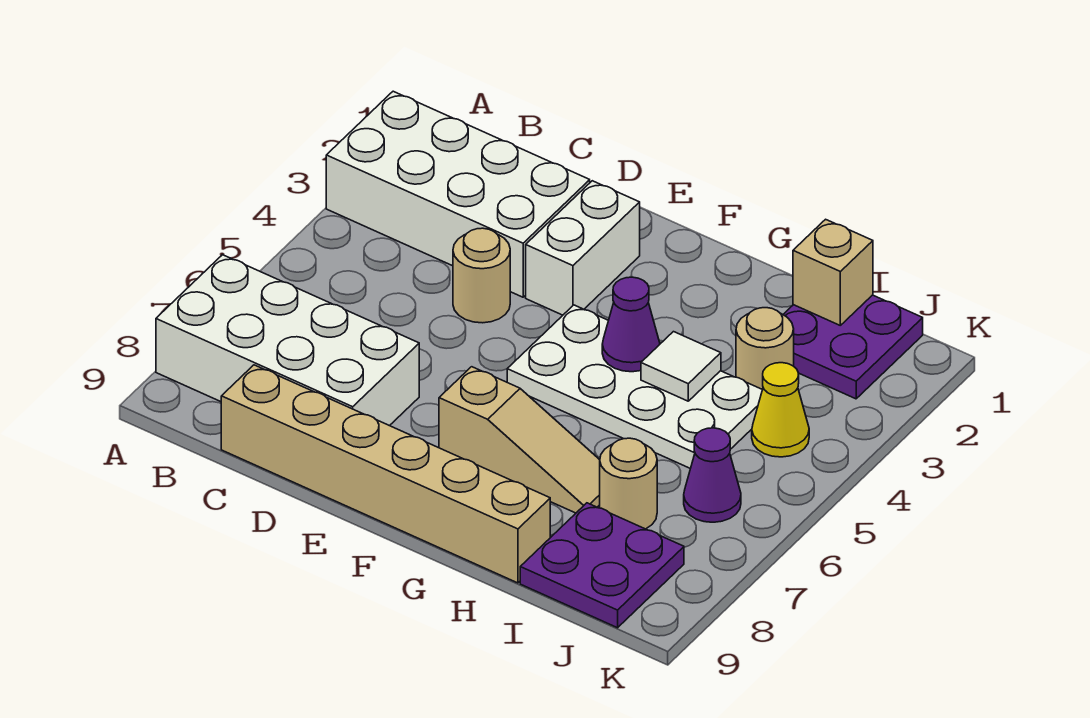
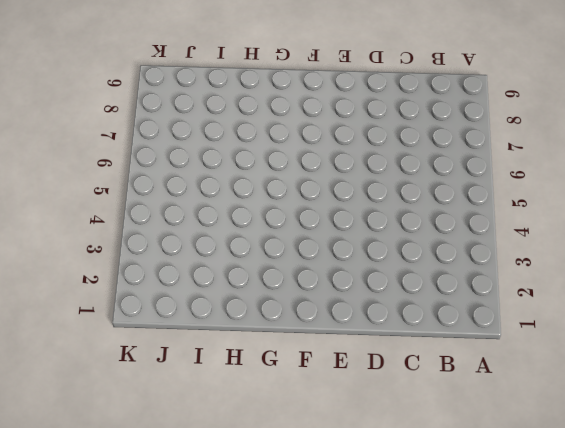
none -> white brick A2:D3 level 1
none -> white brick A7:D8 level 1
none -> tan brick C9:H9 level 1

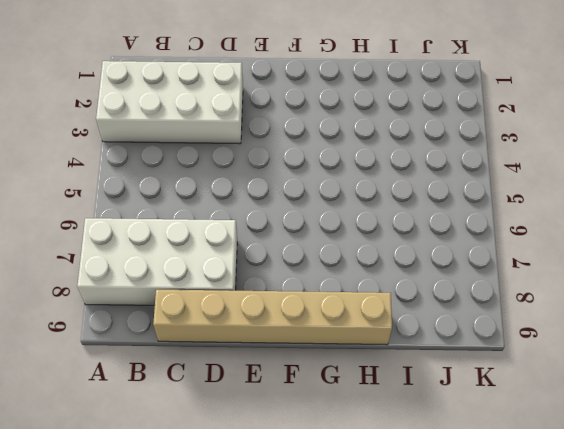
none -> tan round brick D4 level 1
none -> white brick E2:E3 level 1
none -> white plate F4:I5 level 1

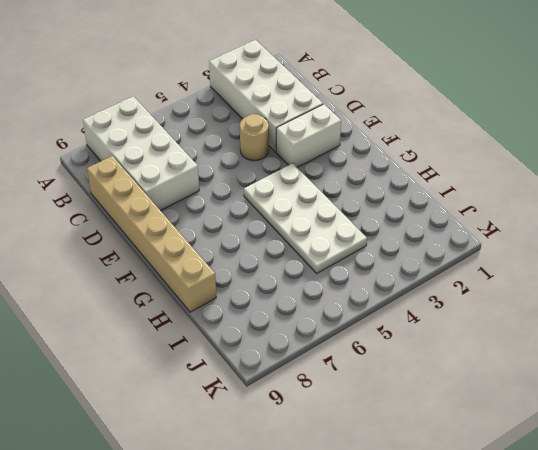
none -> tan slope F7:H7 level 1 top F
none -> purple plate I1:J2 level 1
none -> tan round brick I3 level 1

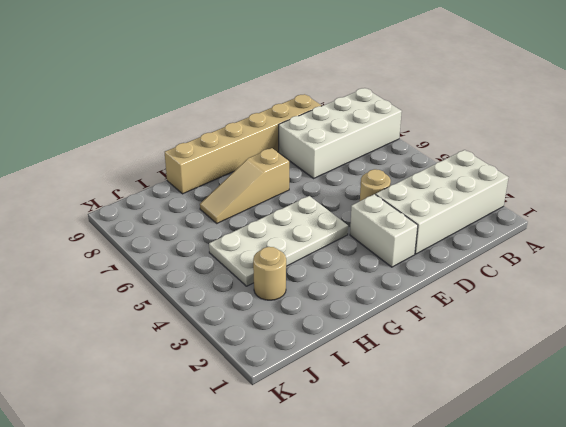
none -> purple plate I1:J2 level 1
none -> tan round brick I7 level 1
none -> purple plate I8:J9 level 1

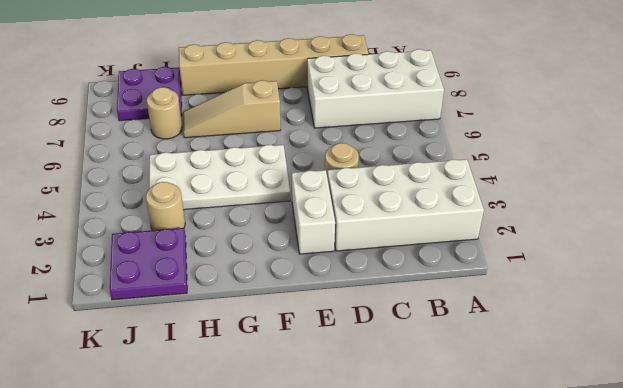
none -> yellow cone J4 level 1
none -> purple cone J6 level 1
none -> purple cone G4 level 2

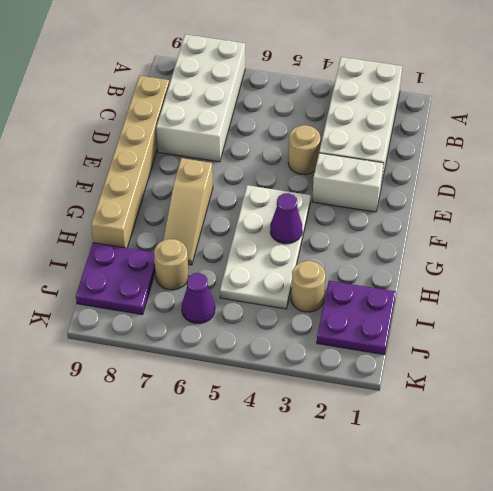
none -> yellow cone J4 level 1
none -> white tile H4 level 2
none -> tan brick I1 level 2

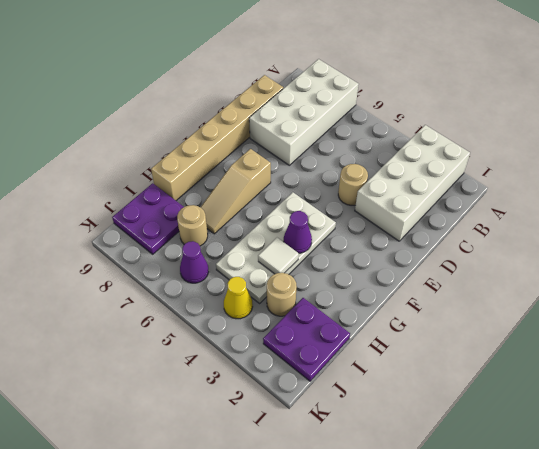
none -> white brick E2:E3 level 1
none -> tan brick I1 level 2

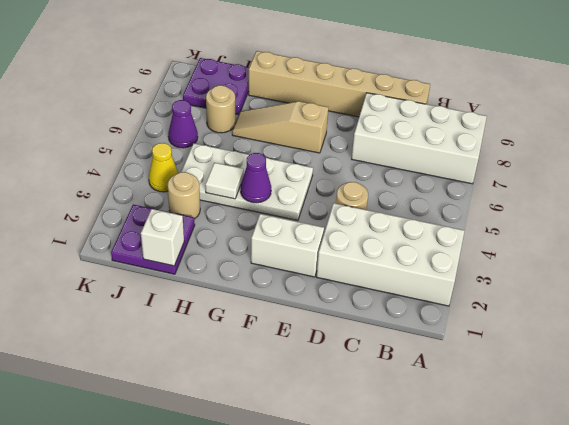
white brick E2:F2 level 1 -> white brick E2:E3 level 1
white brick I1 level 2 -> tan brick I1 level 2

